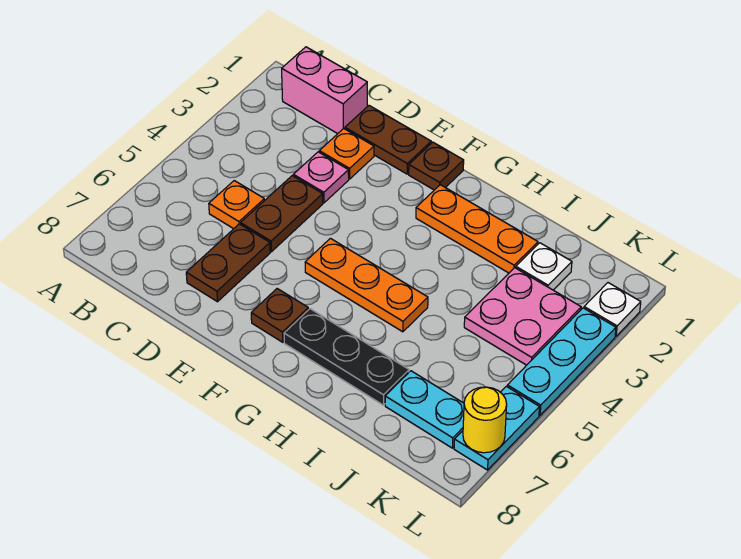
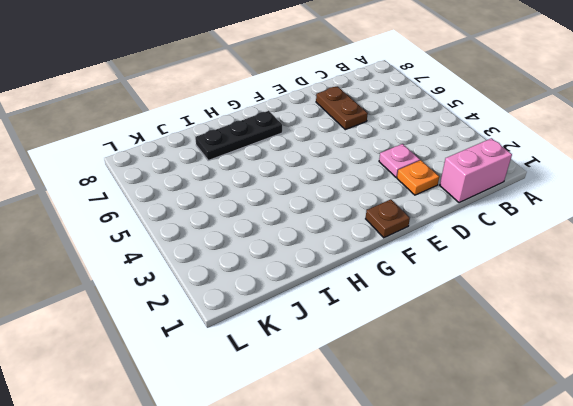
none -> orange plate C5 level 1
none -> brown plate D1:E1 level 1
none -> brown plate D4:D5 level 1

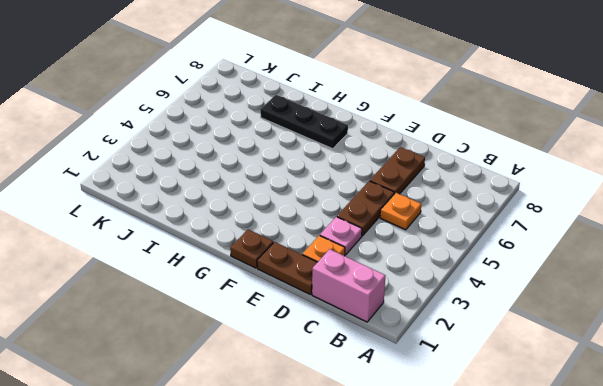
none -> orange plate F5:H5 level 1
none -> brown plate F7 level 1
none -> orange plate G2:I2 level 1

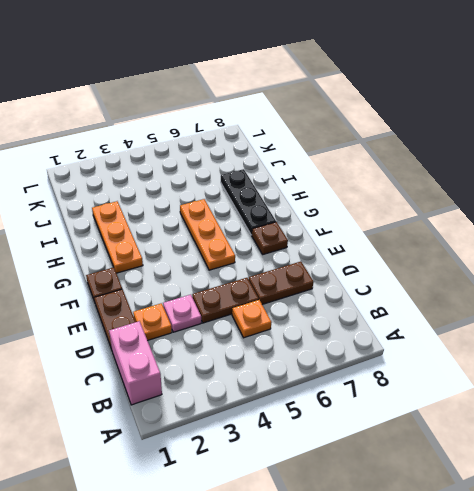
none -> white plate J2 level 1
none -> pink plate J3:K4 level 1
none -> cyan plate J7:K7 level 1

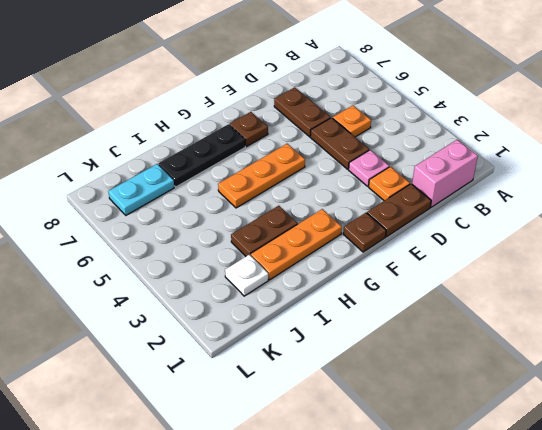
brown plate H3:I3 level 1 -> none
none -> pink plate J3:K4 level 1
none -> white plate L2 level 1
none -> cyan plate L3:L5 level 1

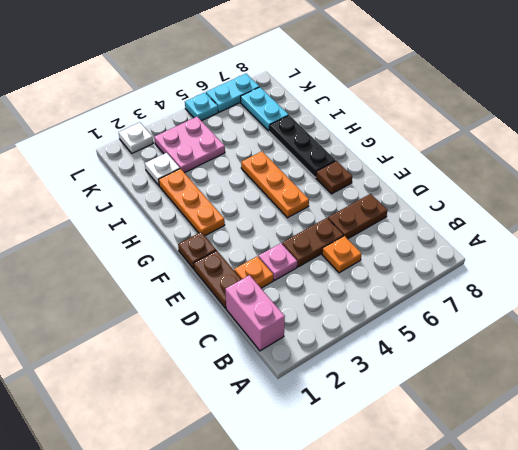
cyan plate L5 level 1 -> cyan plate L3:L5 level 1
none -> yellow round brick L7 level 2

